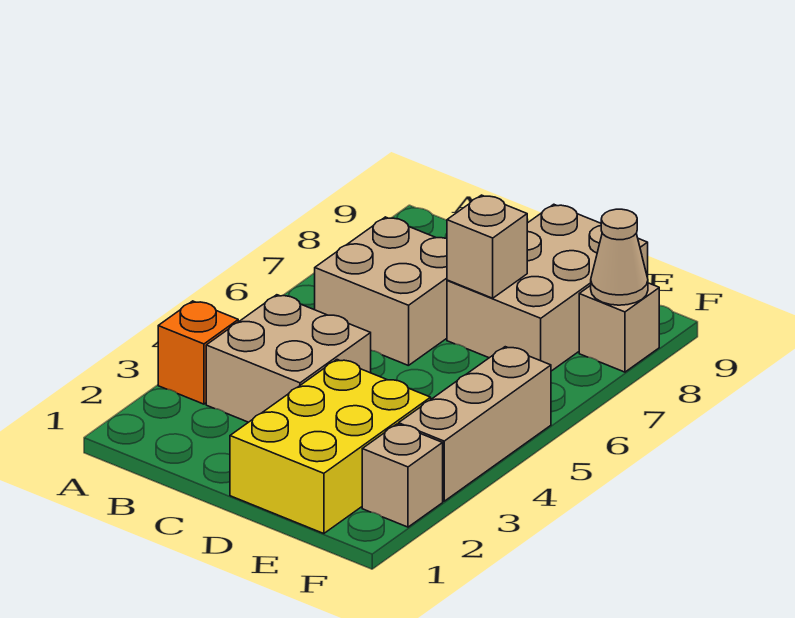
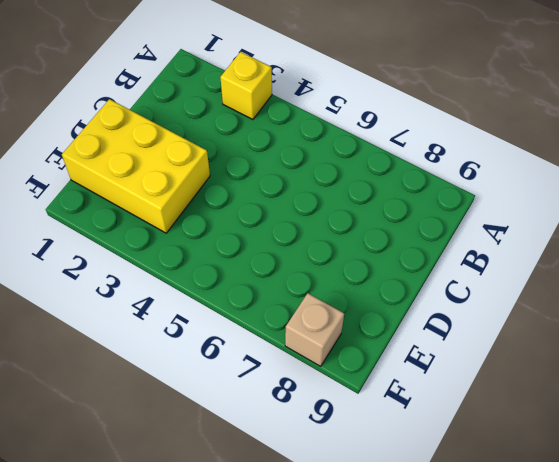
yellow brick A3 level 1 -> orange brick A3 level 1
none -> tan brick B3:C4 level 1
none -> tan brick B6:C7 level 1

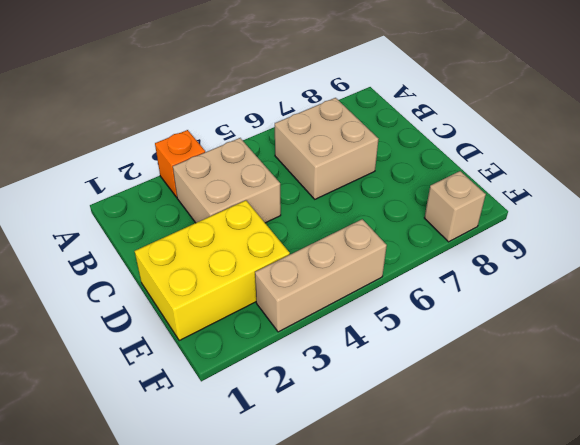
none -> tan brick D7:E9 level 1
none -> tan brick F2 level 1

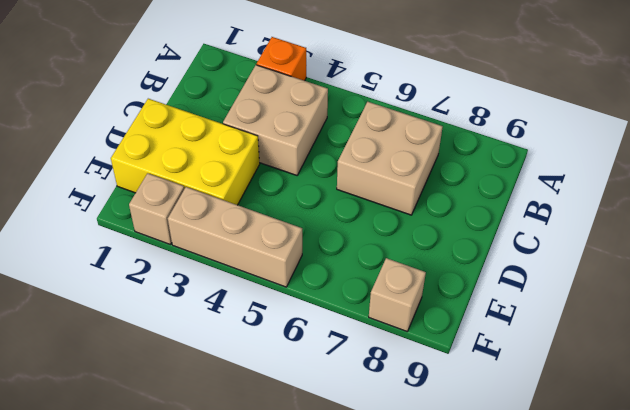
none -> tan brick D7:E9 level 1
none -> tan brick D7 level 2

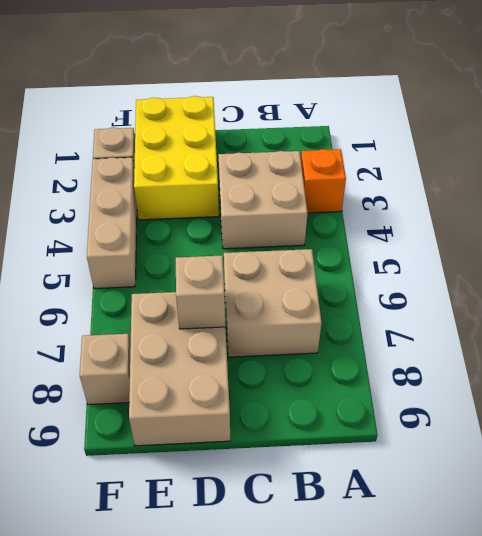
none -> tan cone F8 level 2

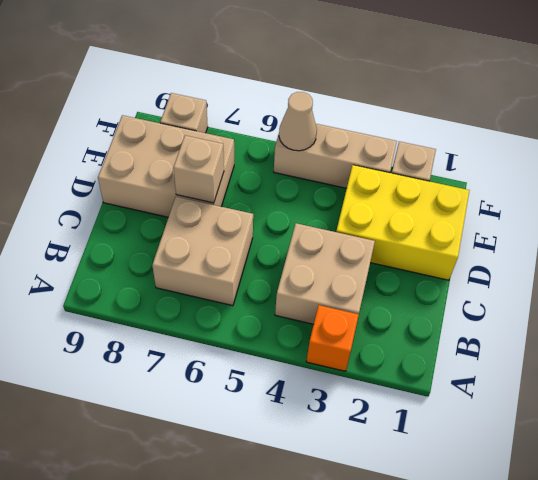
tan cone F5 level 2 -> tan cone F8 level 2

